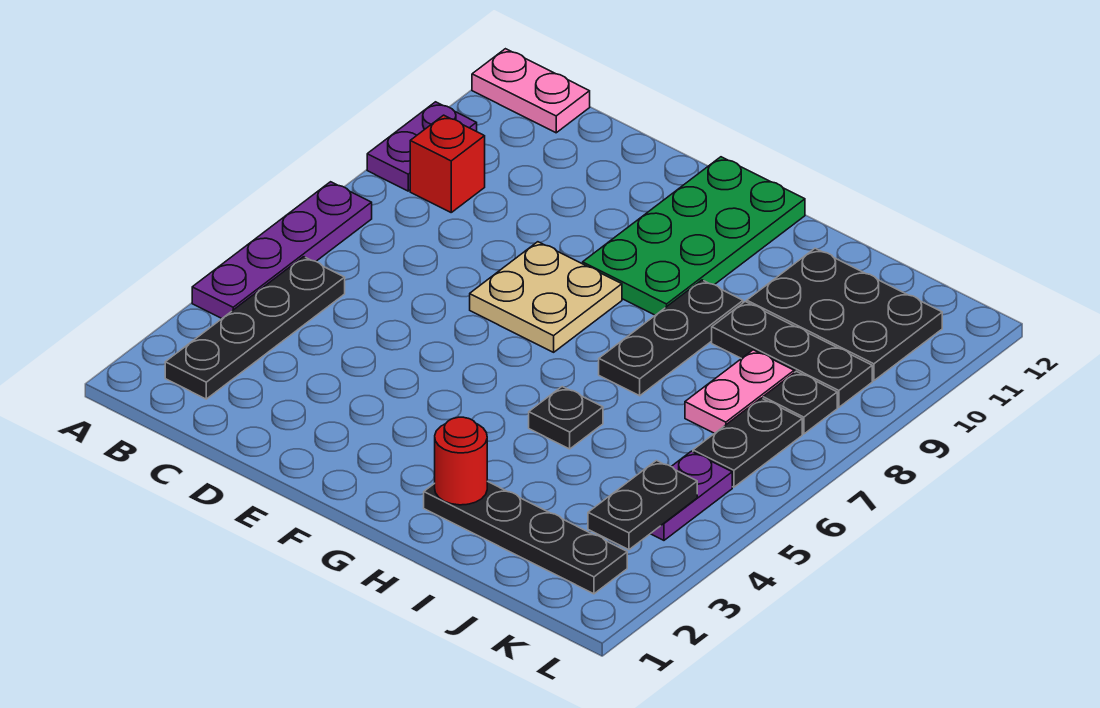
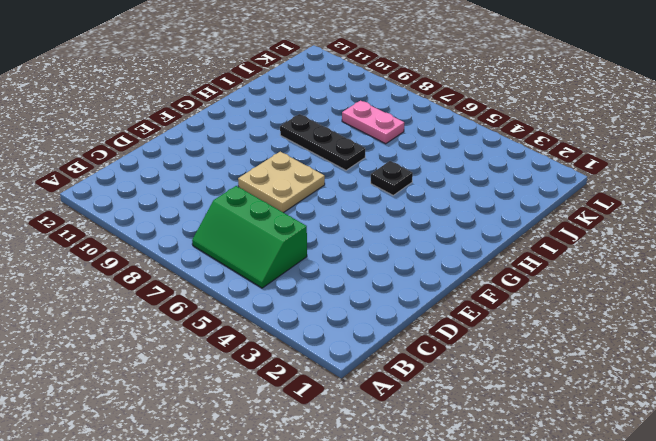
green slope B5:C7 level 1 top C -> black plate B2:B5 level 1
none -> purple plate A4:A7 level 1
none -> purple plate A9:A10 level 1
none -> pink plate A12:B12 level 1

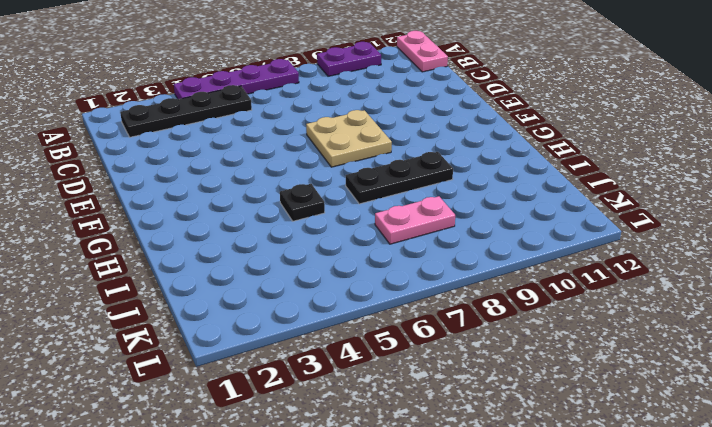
none -> red brick B9 level 1
none -> green plate F9:G12 level 1
none -> black plate H2:K2 level 1

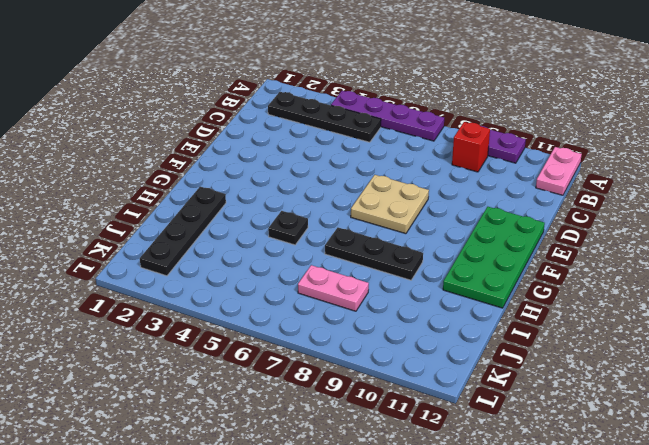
green plate E11:H12 level 1 -> green plate F9:G12 level 1
none -> black plate I9:K9 level 1
none -> black plate I10:K11 level 1
none -> purple plate K4:K5 level 1

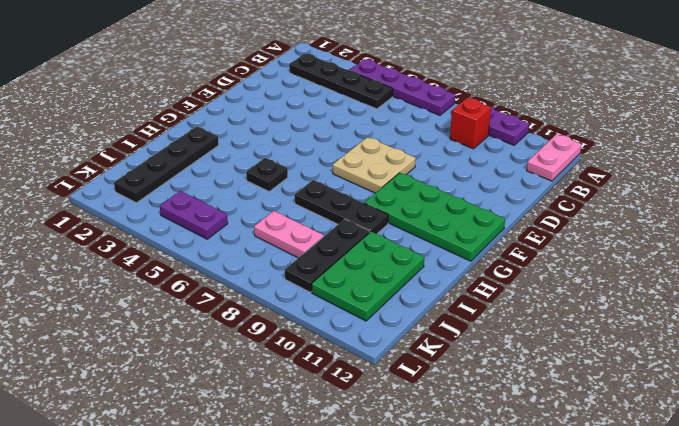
green plate I10:K11 level 1 -> black plate I10:K11 level 1
none -> black plate K6:K7 level 1
none -> black plate K8 level 1
none -> red round brick H2 level 2

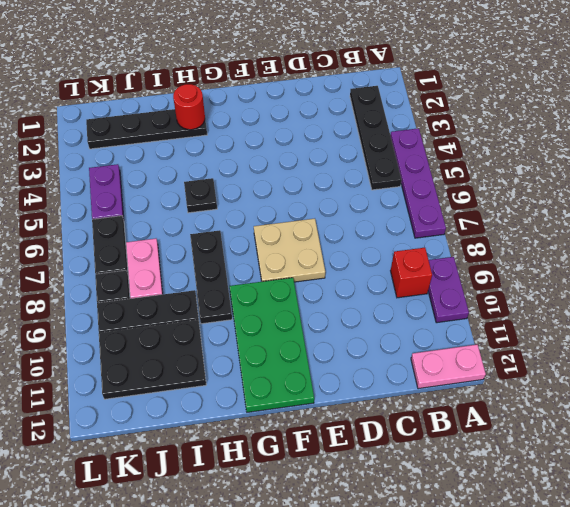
none -> black plate K3:K4 level 2

